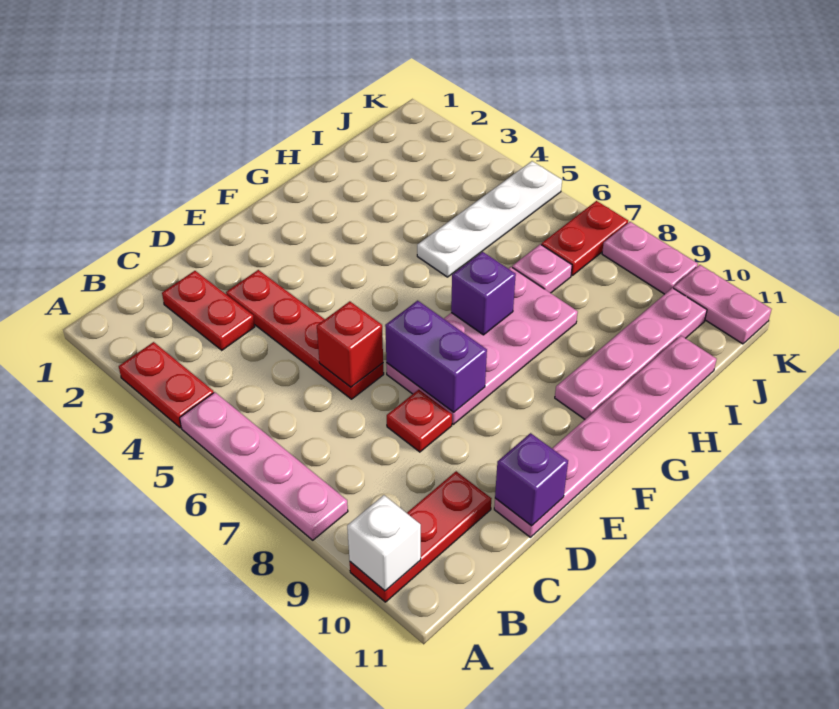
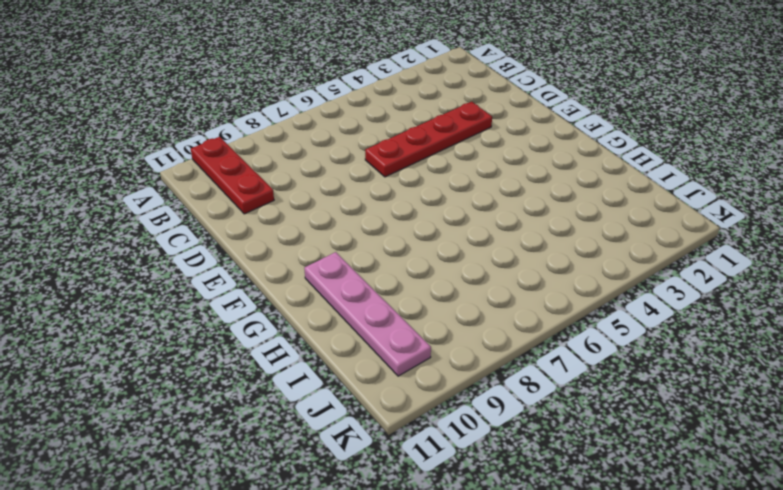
none -> red plate A3:A4 level 1
none -> pink plate A5:A8 level 1
none -> red plate C2:C3 level 1

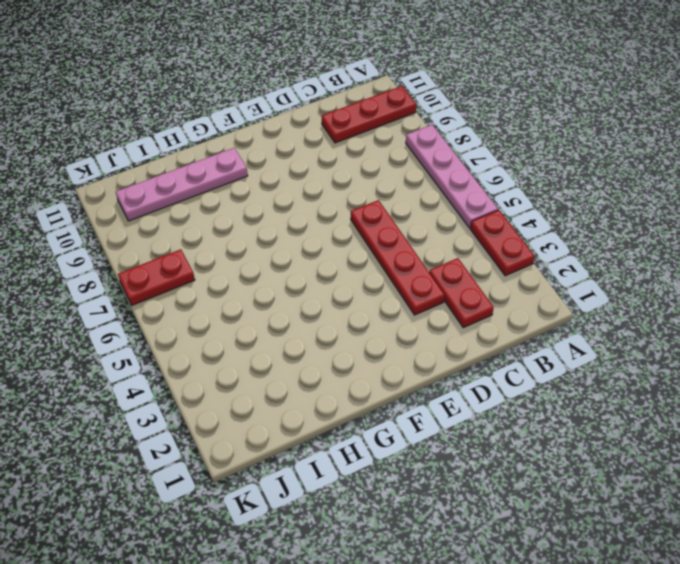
none -> red plate D8 level 1
none -> pink plate D11:I11 level 1
none -> pink plate E7:H8 level 1

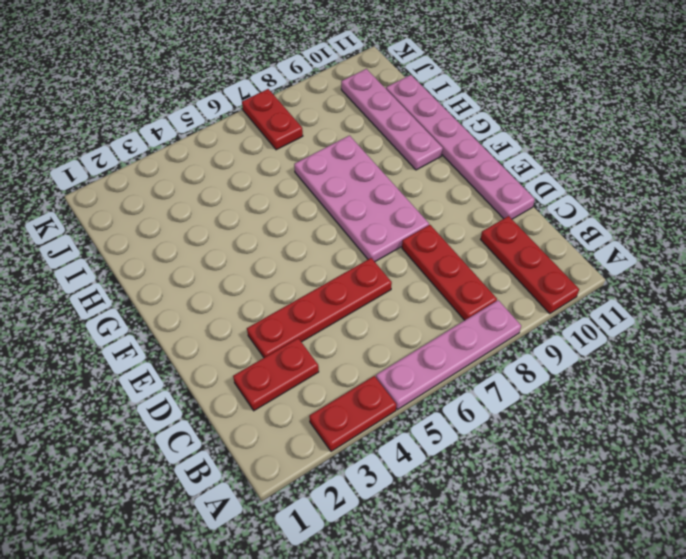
red plate B8:D8 level 1 -> red plate D8 level 1
none -> white plate H5:K5 level 1
none -> pink plate I7 level 1
none -> pink plate K8:K9 level 1

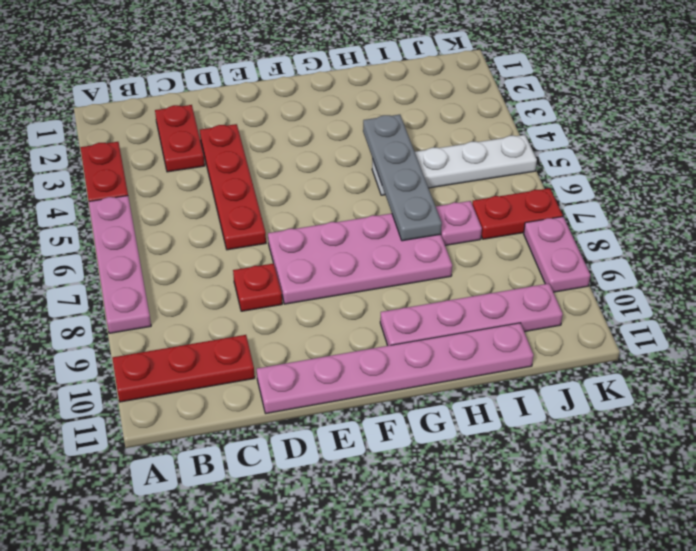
grey plate H4:H7 level 2 -> none
none -> pink plate K10:K11 level 1
none -> white brick A10 level 2
none -> red brick D6 level 2

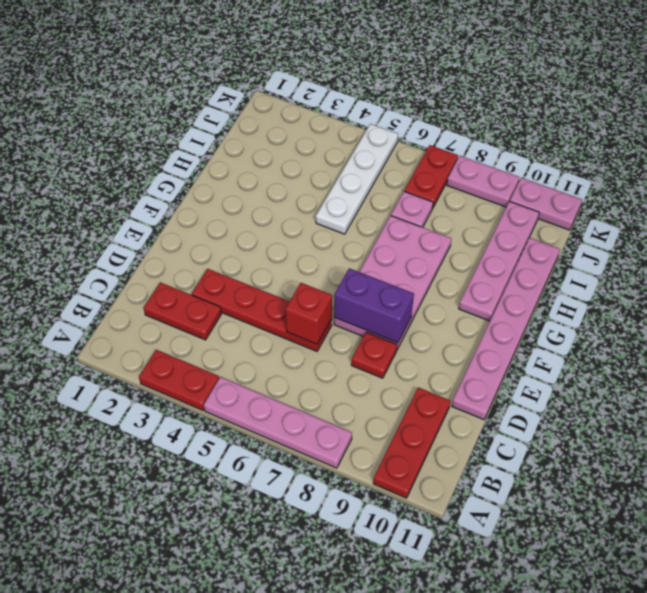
none -> white brick A10 level 2
none -> purple brick D11 level 2
none -> purple brick G7 level 2

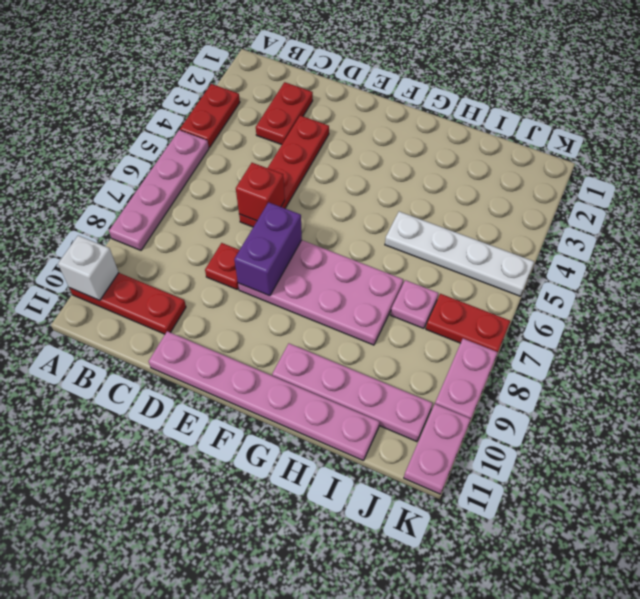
none -> purple brick D11 level 2
none -> purple brick G7 level 2

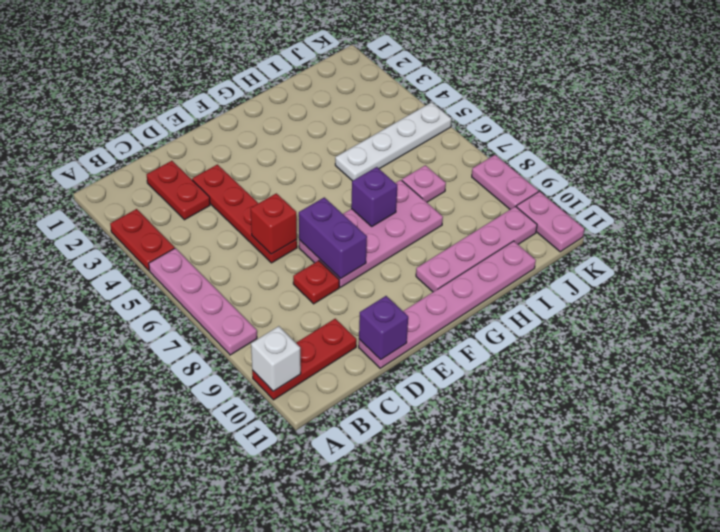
none -> red plate J7:K7 level 1

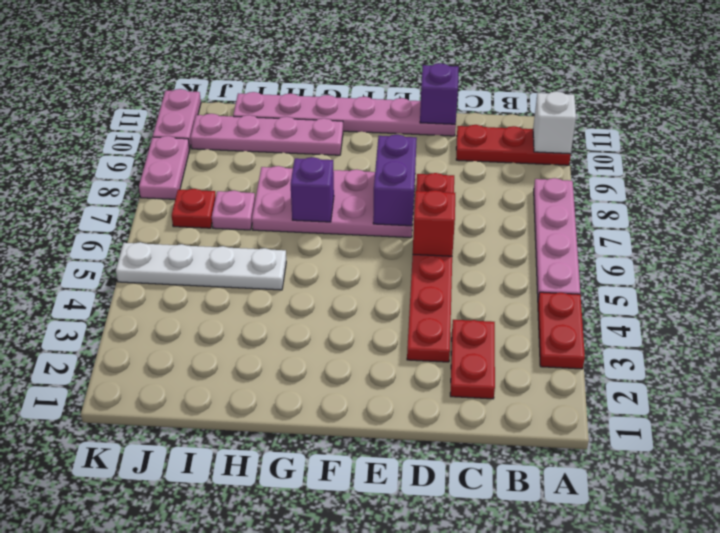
red plate J7 level 1 -> red plate J7:K7 level 1

